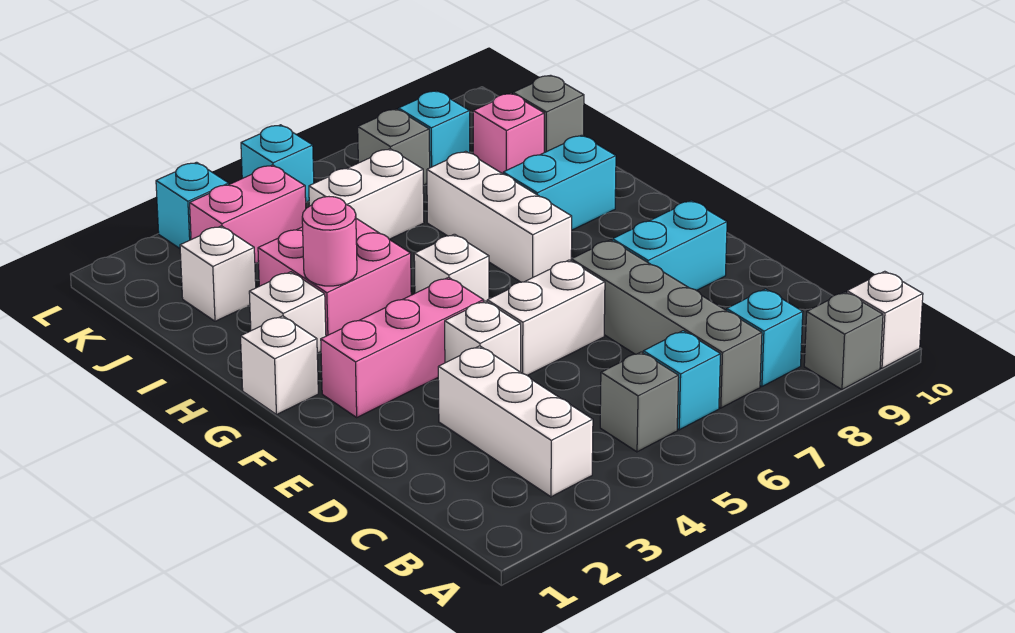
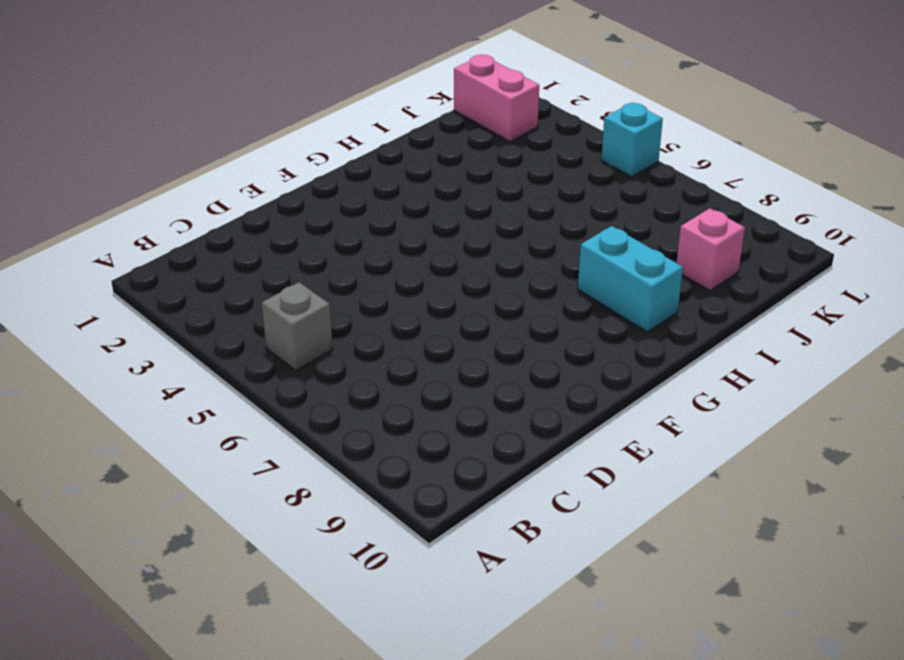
pink brick K1:K2 level 1 -> pink brick K3:K4 level 1
none -> grey brick A9 level 1
none -> white brick A10 level 1
none -> white brick B3:D3 level 1

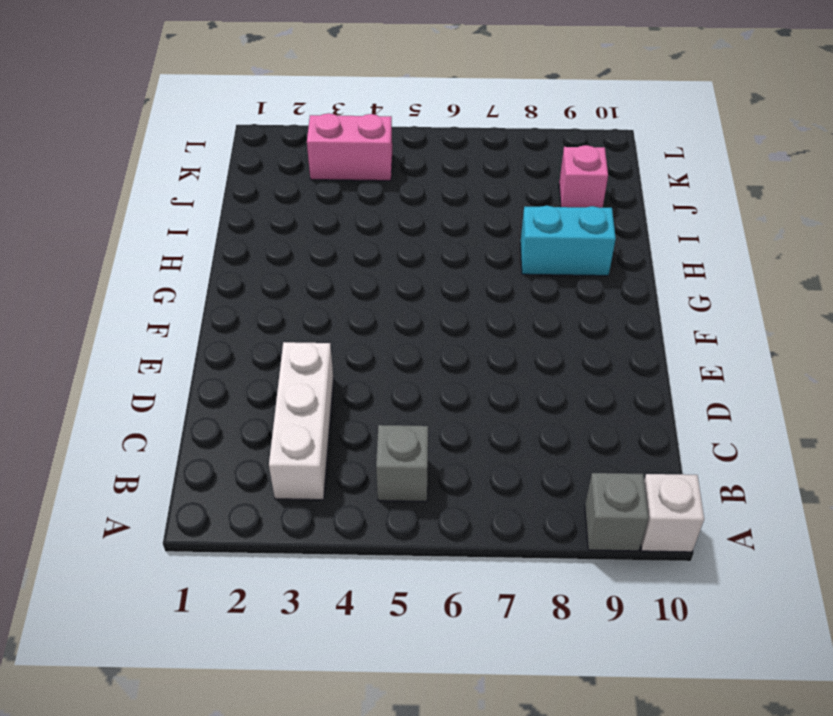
none -> cyan brick B6 level 1
none -> grey brick B7:E7 level 1
none -> cyan brick B8 level 1

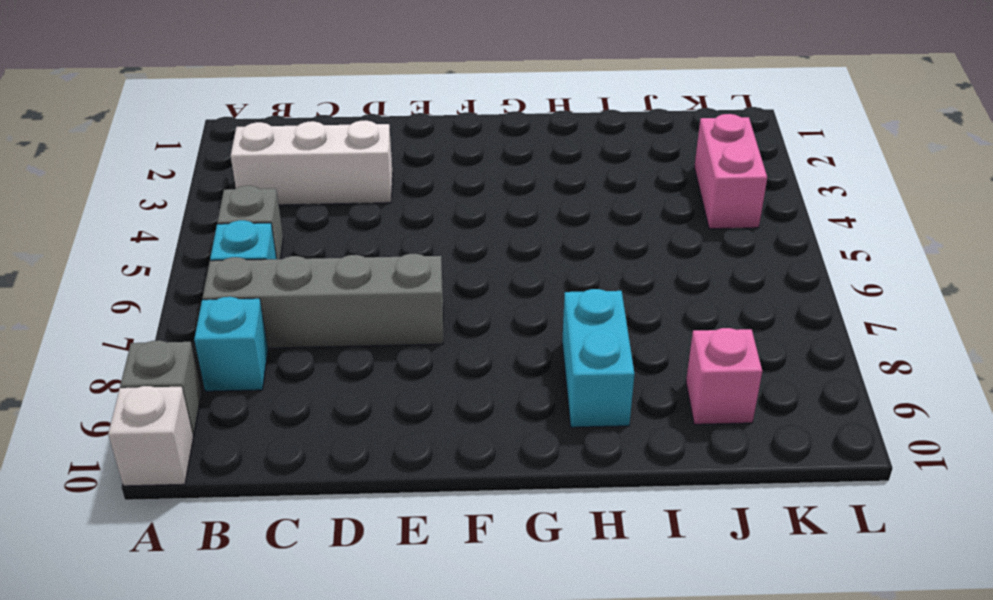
none -> white brick E4 level 1
none -> white brick E5:E6 level 1
none -> cyan brick E8:E9 level 1

